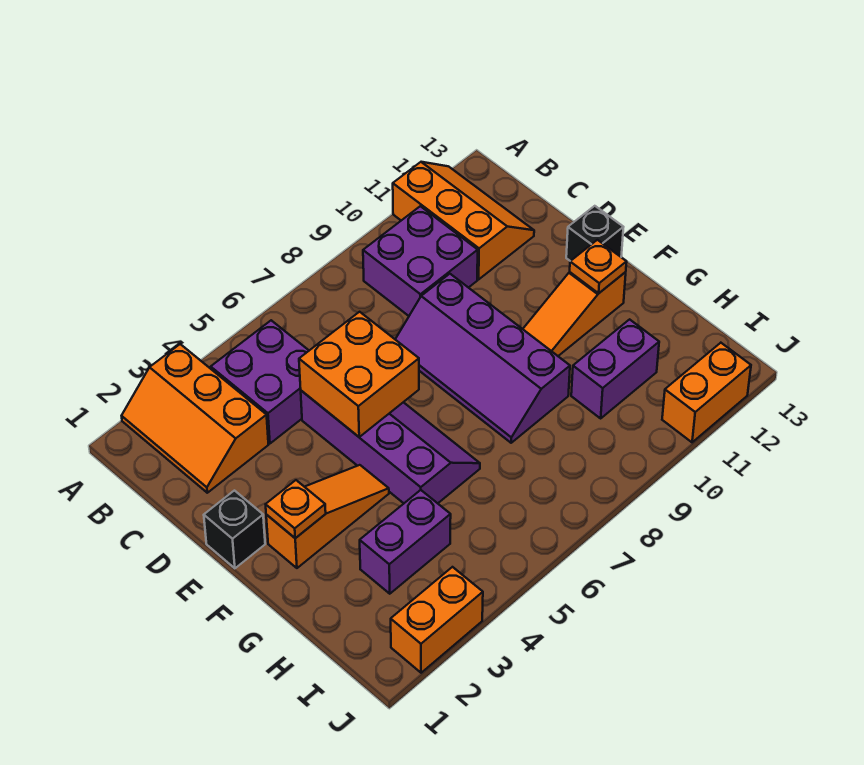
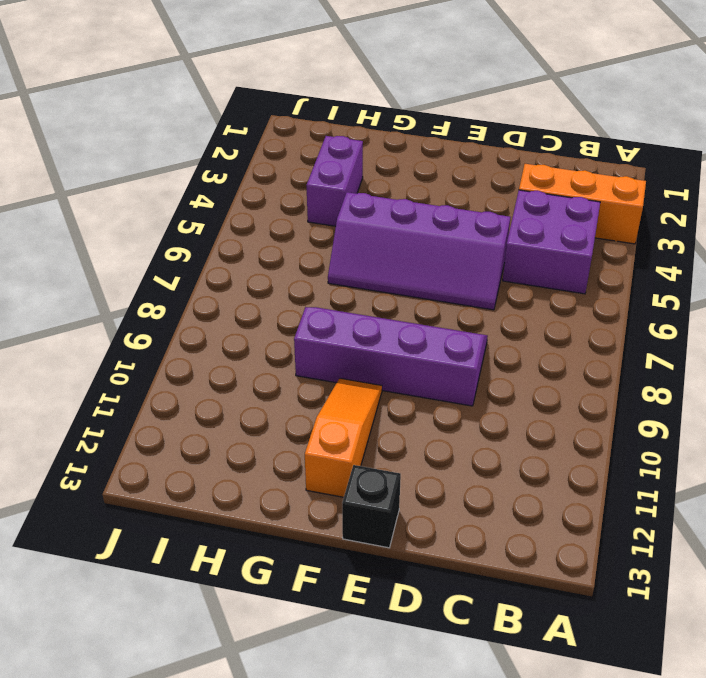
none -> orange slope A11:C12 level 1 top 11
none -> purple brick B9:C10 level 1
none -> black brick E1 level 1

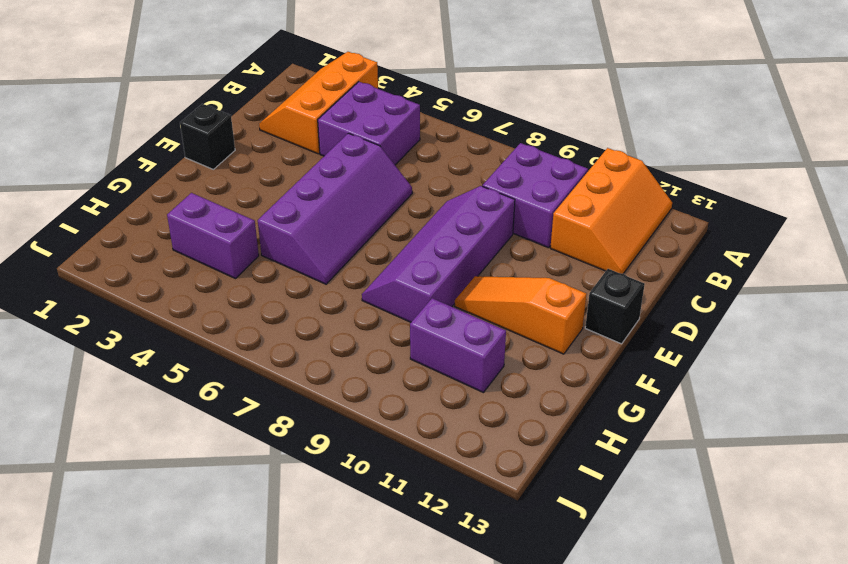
none -> orange slope F2:F4 level 1 top 2
none -> orange brick J2:J3 level 1
none -> orange brick J11:J12 level 1

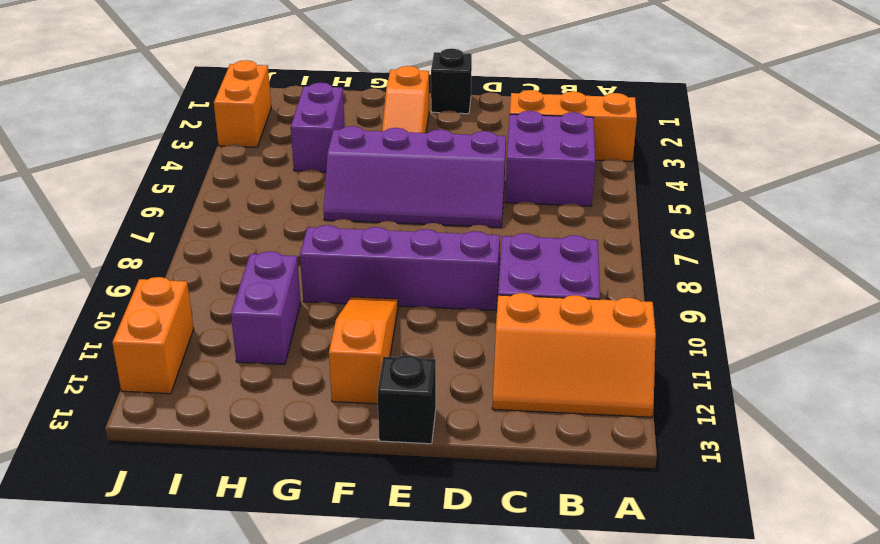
none -> orange brick D5:E6 level 2
none -> orange plate F2 level 2
none -> orange plate F12 level 2

